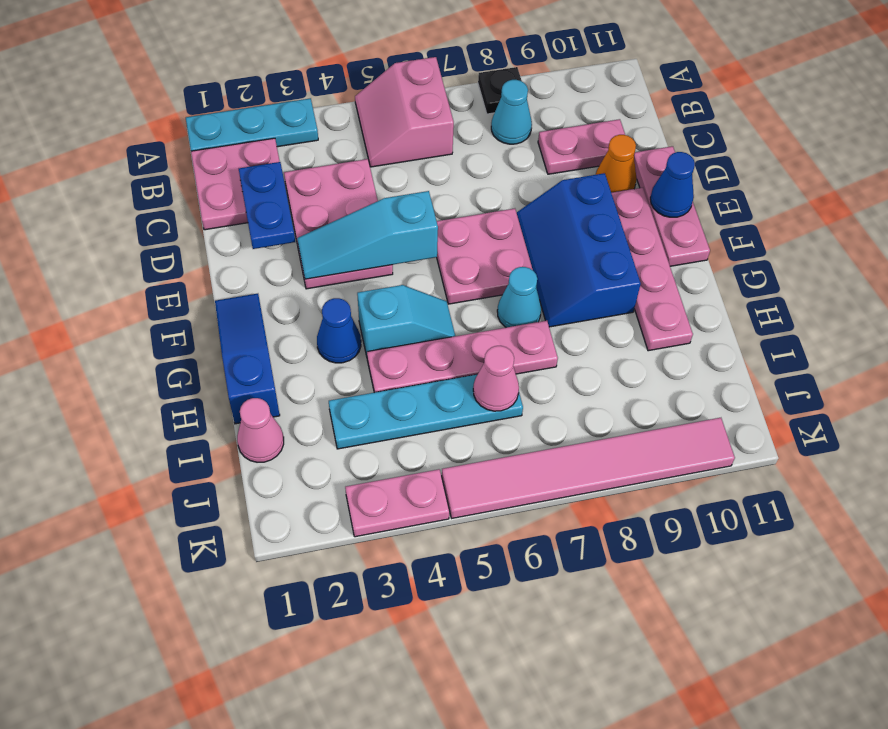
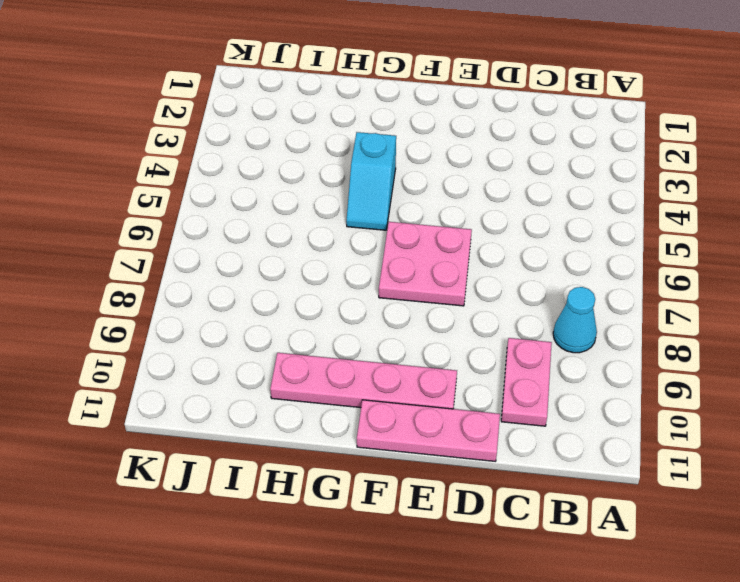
none -> cyan plate A1:A3 level 1
none -> pink slope A5:B6 level 1 top 6
none -> black plate A8 level 1

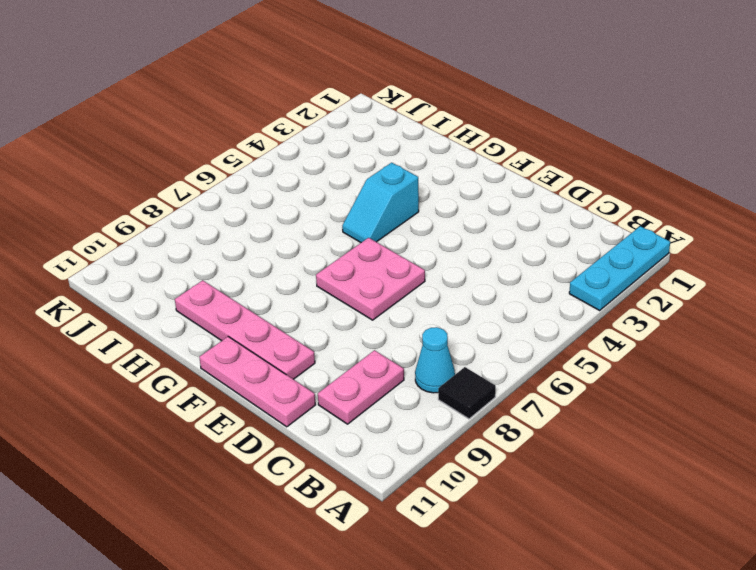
black tile A8 level 1 -> black plate A8 level 1
none -> pink slope A5:B6 level 1 top 6
none -> pink plate B1:C2 level 1
none -> pink plate C3:E4 level 1

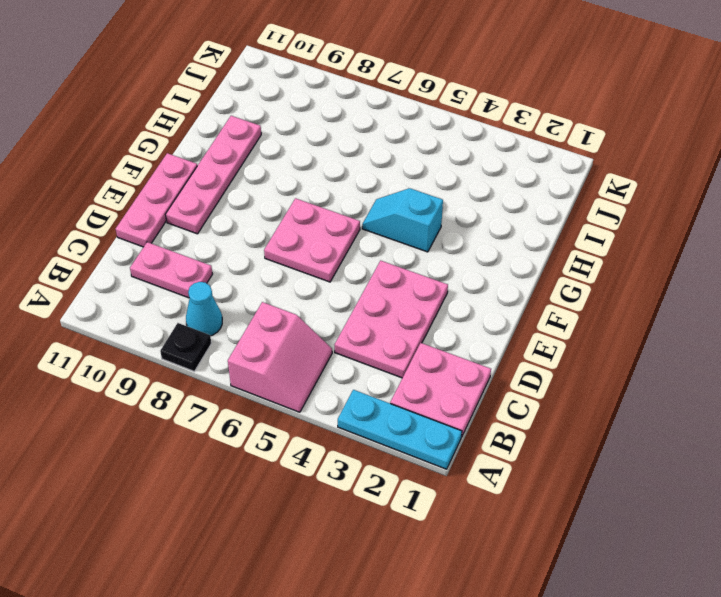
none -> orange cone D10 level 1
none -> blue slope E8:G9 level 1 top 9
none -> blue slope F1:H1 level 1 top H

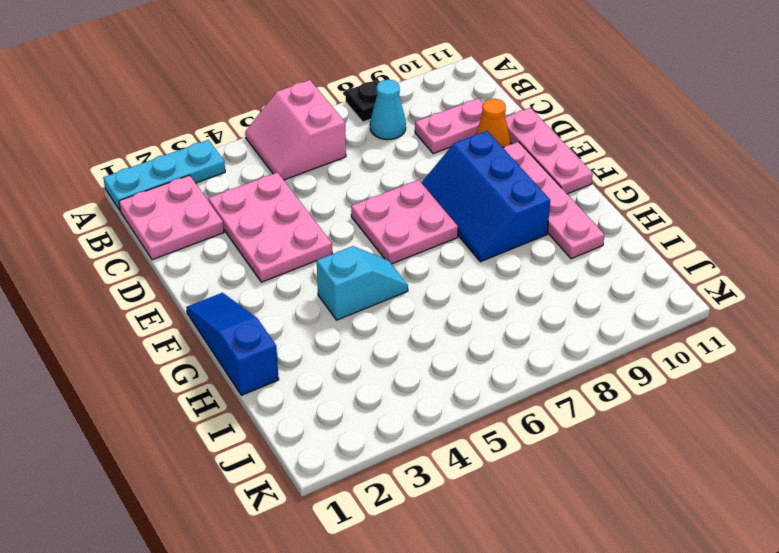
none -> blue cone G3 level 1
none -> cyan cone G7 level 1
none -> pink plate H4:H7 level 1

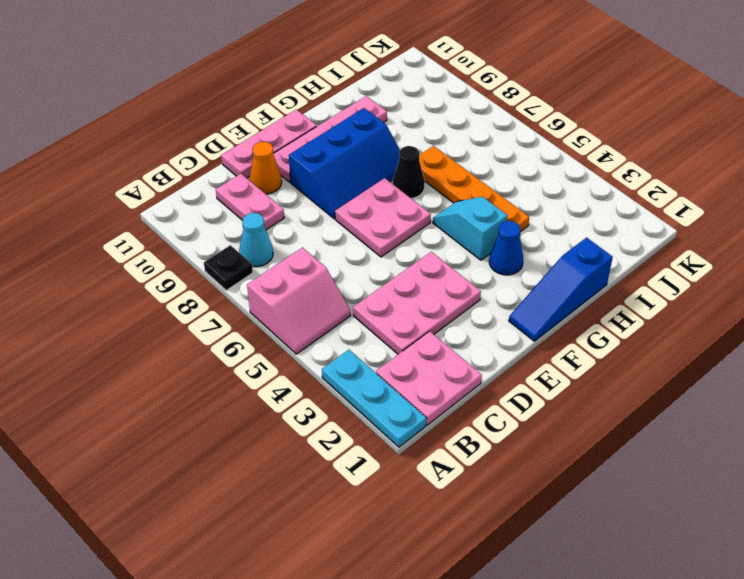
black cone G7 level 1 -> cyan cone G7 level 1
orange plate H4:H7 level 1 -> pink plate H4:H7 level 1
none -> pink cone I1 level 1
none -> cyan plate I3:I6 level 1
none -> pink plate K3:K4 level 1

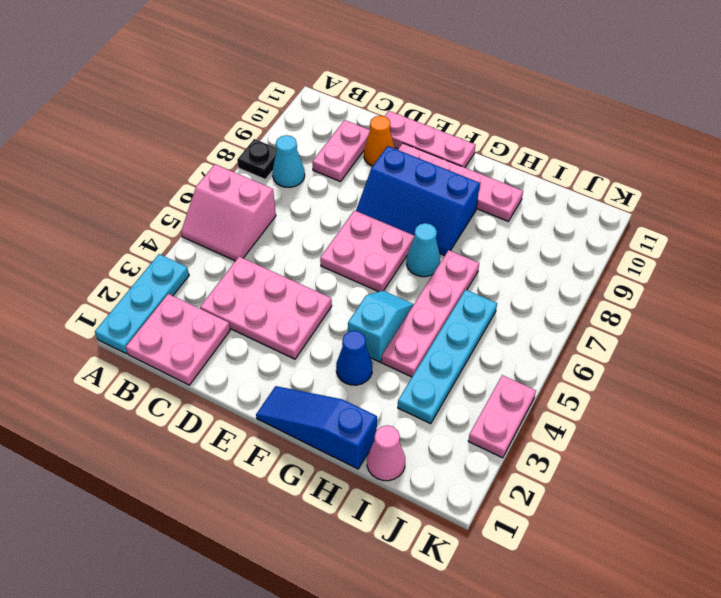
none -> pink tile K5:K10 level 1
none -> blue plate C2:D2 level 2
none -> cyan slope E3:E5 level 2 top 5

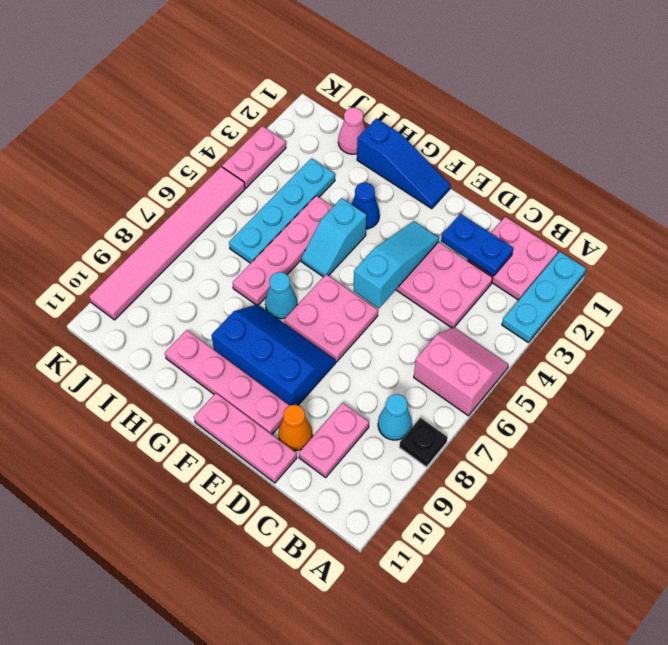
none -> blue cone E11 level 2
none -> pink cone I6 level 2

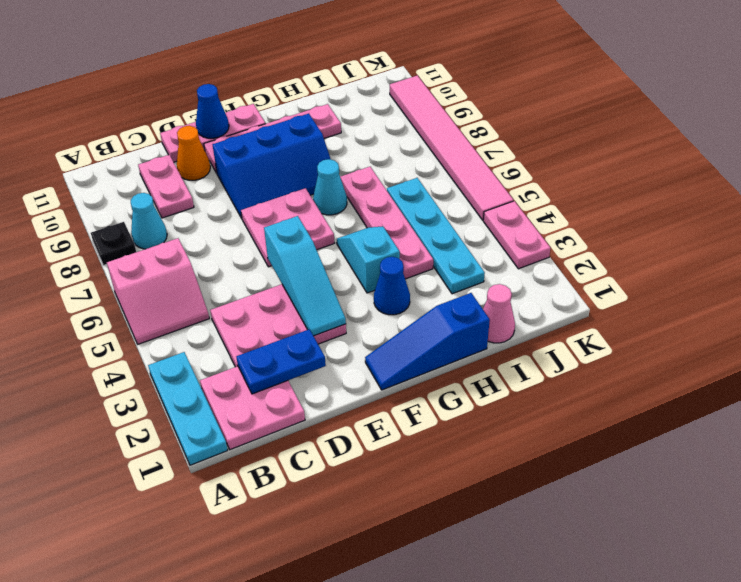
none -> pink cone I6 level 2

